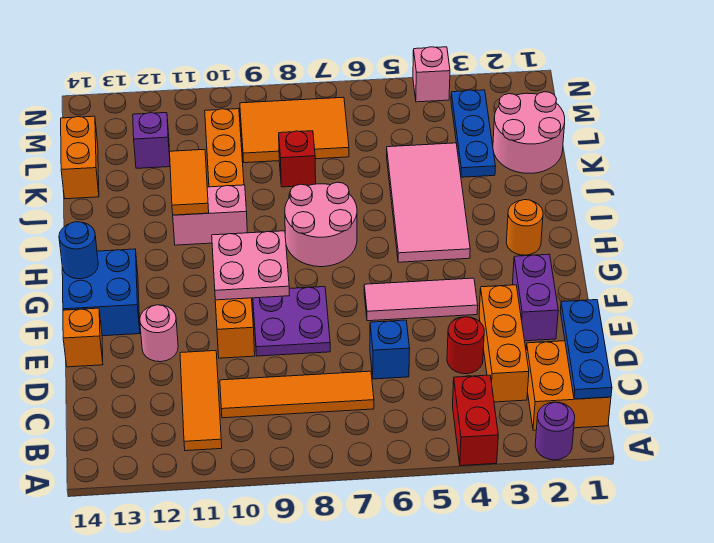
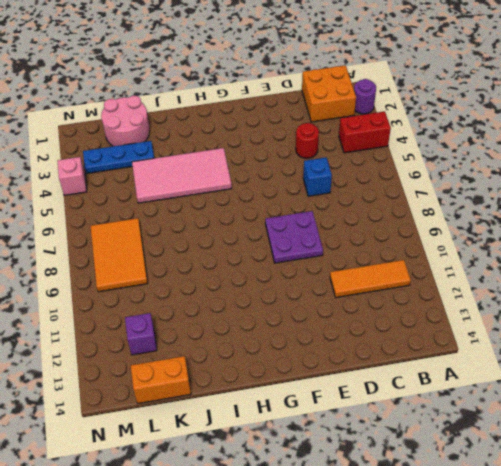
none -> orange brick C3:E3 level 1
none -> orange tile C7:C10 level 1
none -> purple brick E2:F2 level 1
none -> orange brick E10:L10 level 1

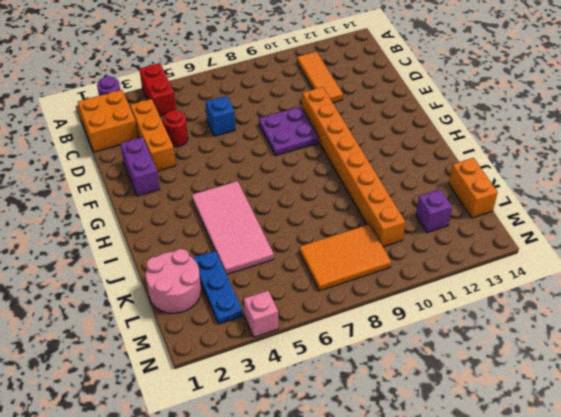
none -> orange tile C7:C10 level 1
none -> pink round brick E12 level 1
none -> orange brick E14 level 1
none -> pink tile F4:F6 level 1

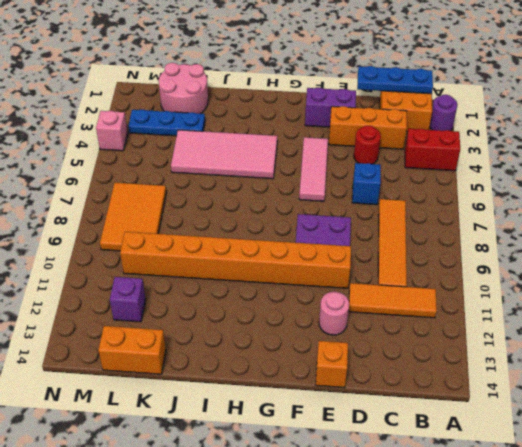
none -> blue brick F13:G14 level 1
none -> orange round brick H2 level 1
none -> pink round brick H7:I8 level 1
none -> red brick K8 level 1

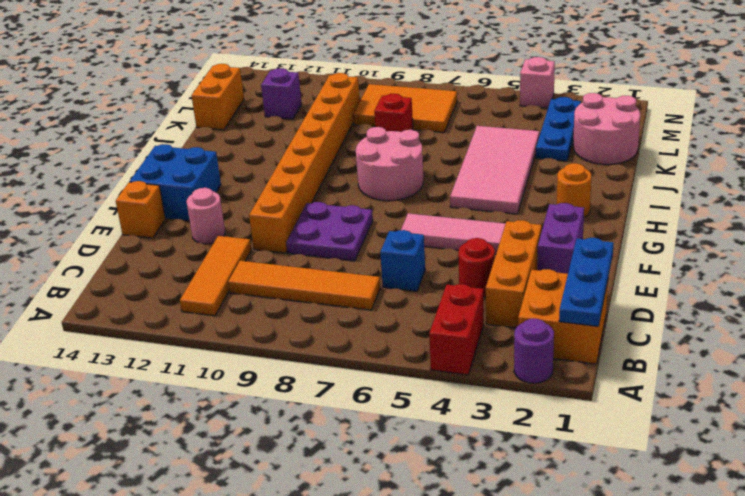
none -> pink plate F9:G10 level 2
none -> blue round brick G14 level 2
none -> pink brick H10:H11 level 2
none -> orange tile H11:I11 level 3

